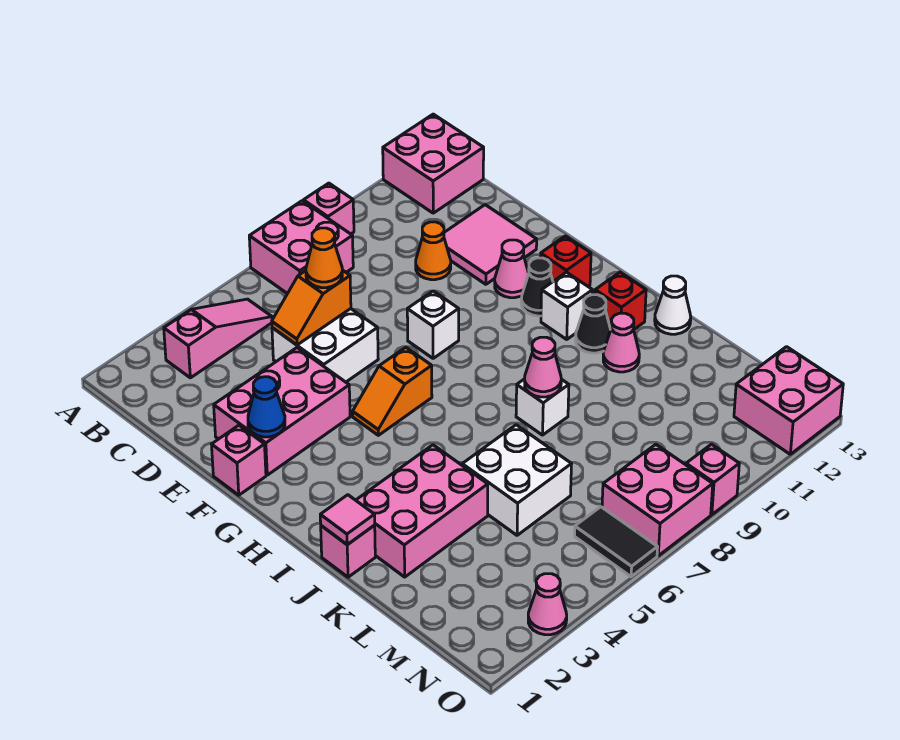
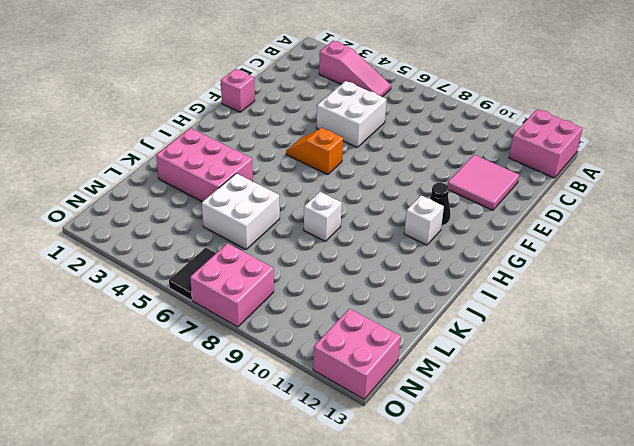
none -> pink brick A7:B8 level 1
none -> pink brick A9 level 1
none -> orange cone D10 level 1
none -> pink brick E2:F4 level 1

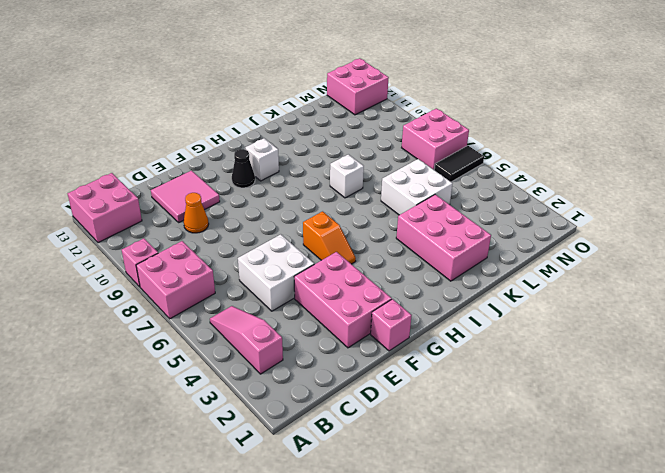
none -> white brick F8 level 1
none -> pink cone F11 level 1
none -> red brick G12 level 1
none -> black cone I11 level 1

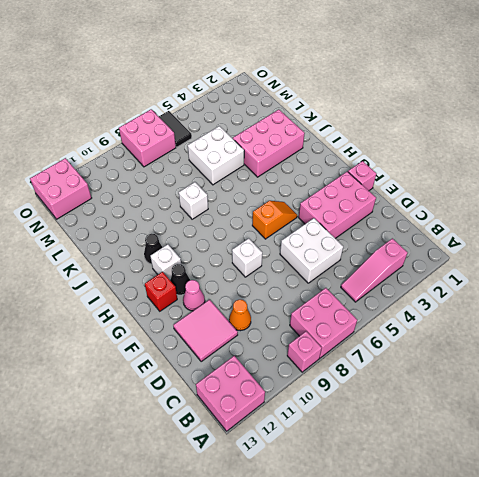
none -> red brick I12 level 1
none -> pink brick J1 level 1
none -> pink cone J11 level 1
none -> white cone J13 level 1

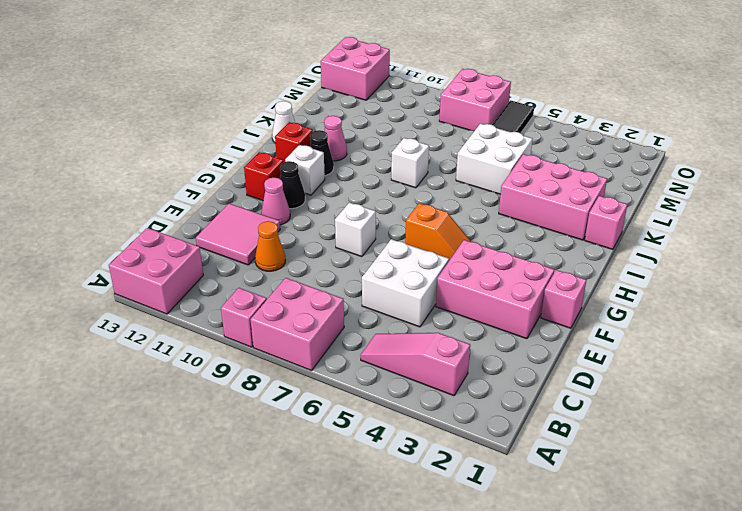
none -> pink cone O3 level 1
none -> pink brick O9 level 1
none -> orange slope D5:D6 level 2 top 6
none -> blue cone F2 level 2

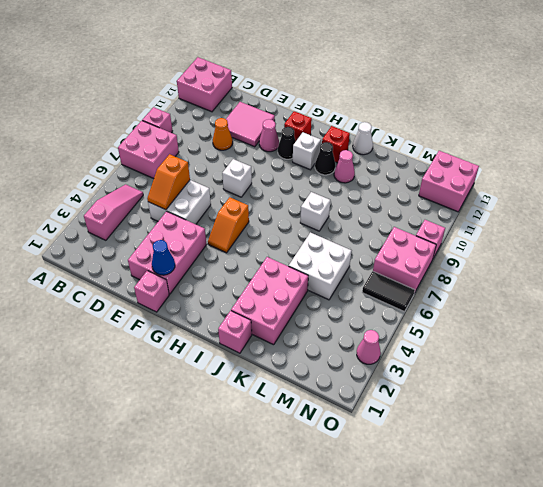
none -> pink tile J1 level 2
none -> pink cone J8 level 2
none -> orange cone D6 level 3

